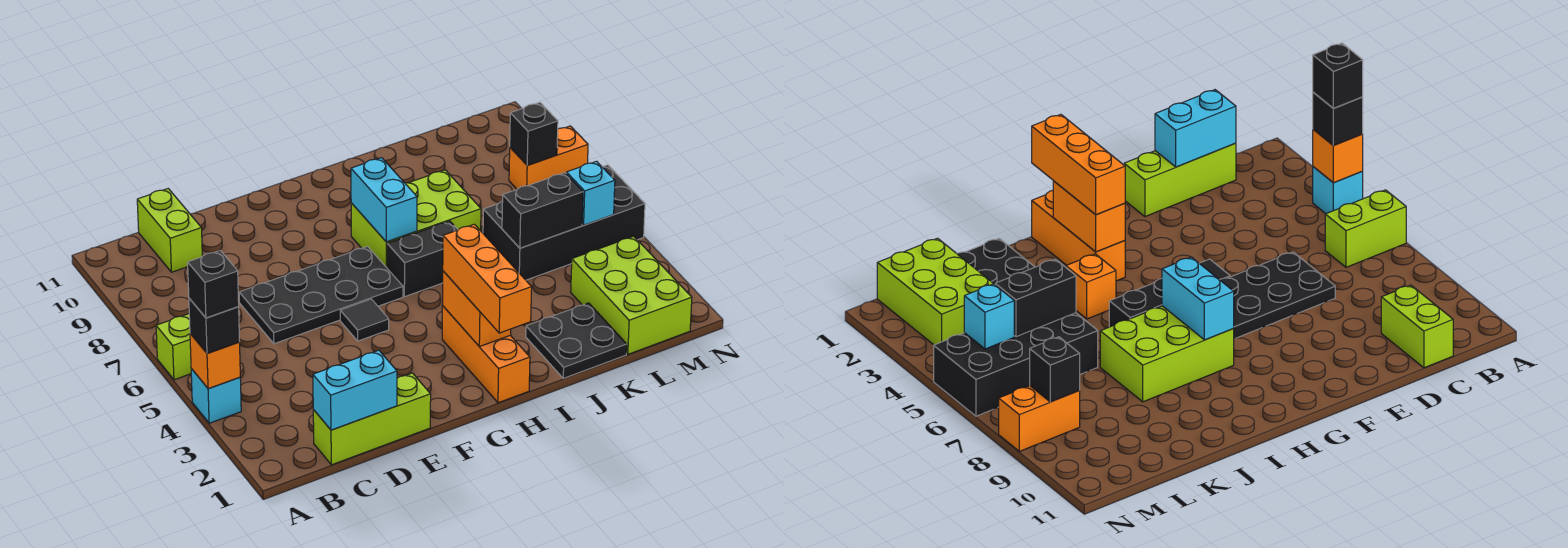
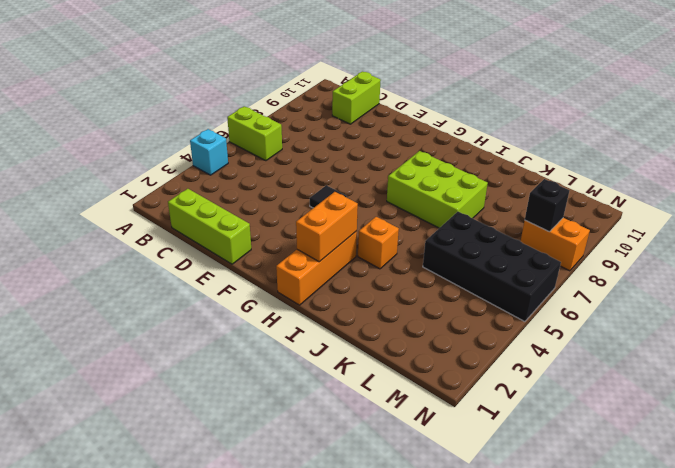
none -> black plate D6:G7 level 1
none -> black brick H6:I6 level 1
none -> black plate J1:K2 level 1

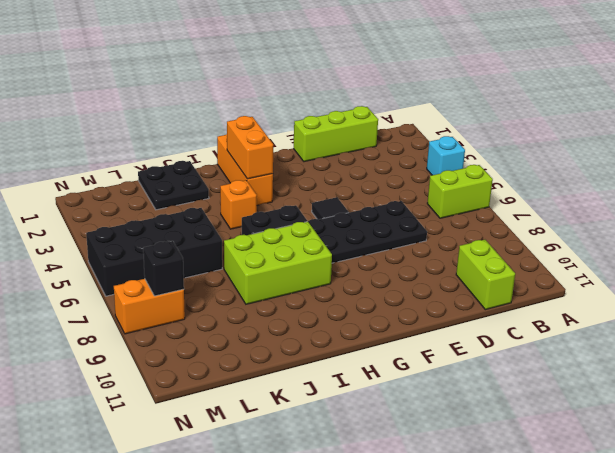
none -> lime brick L1:M3 level 1
none -> orange brick A4 level 2
none -> cyan brick C1:D1 level 2

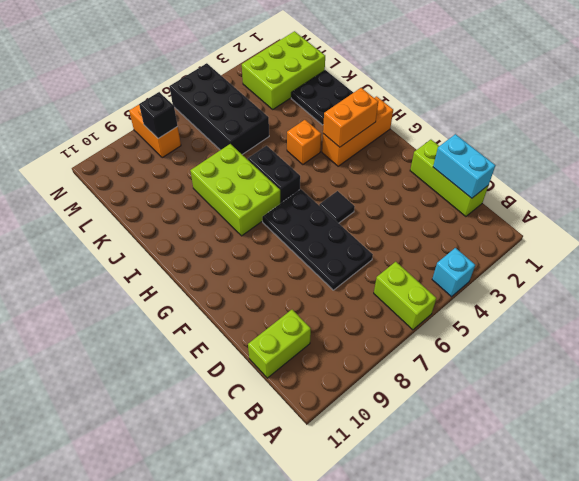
none -> orange brick A4 level 2
none -> cyan brick H7:H8 level 2
none -> black brick K5:L5 level 2

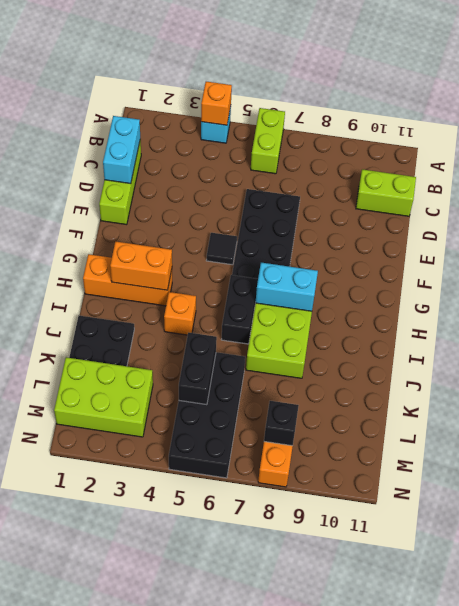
none -> cyan brick M5 level 2
none -> black brick A4 level 3
none -> orange brick H1:H3 level 3

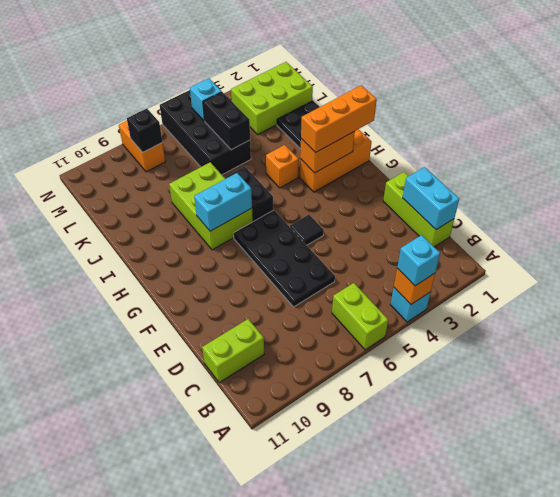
cyan brick A4 level 3 -> black brick A4 level 3
none -> black brick A4 level 4

